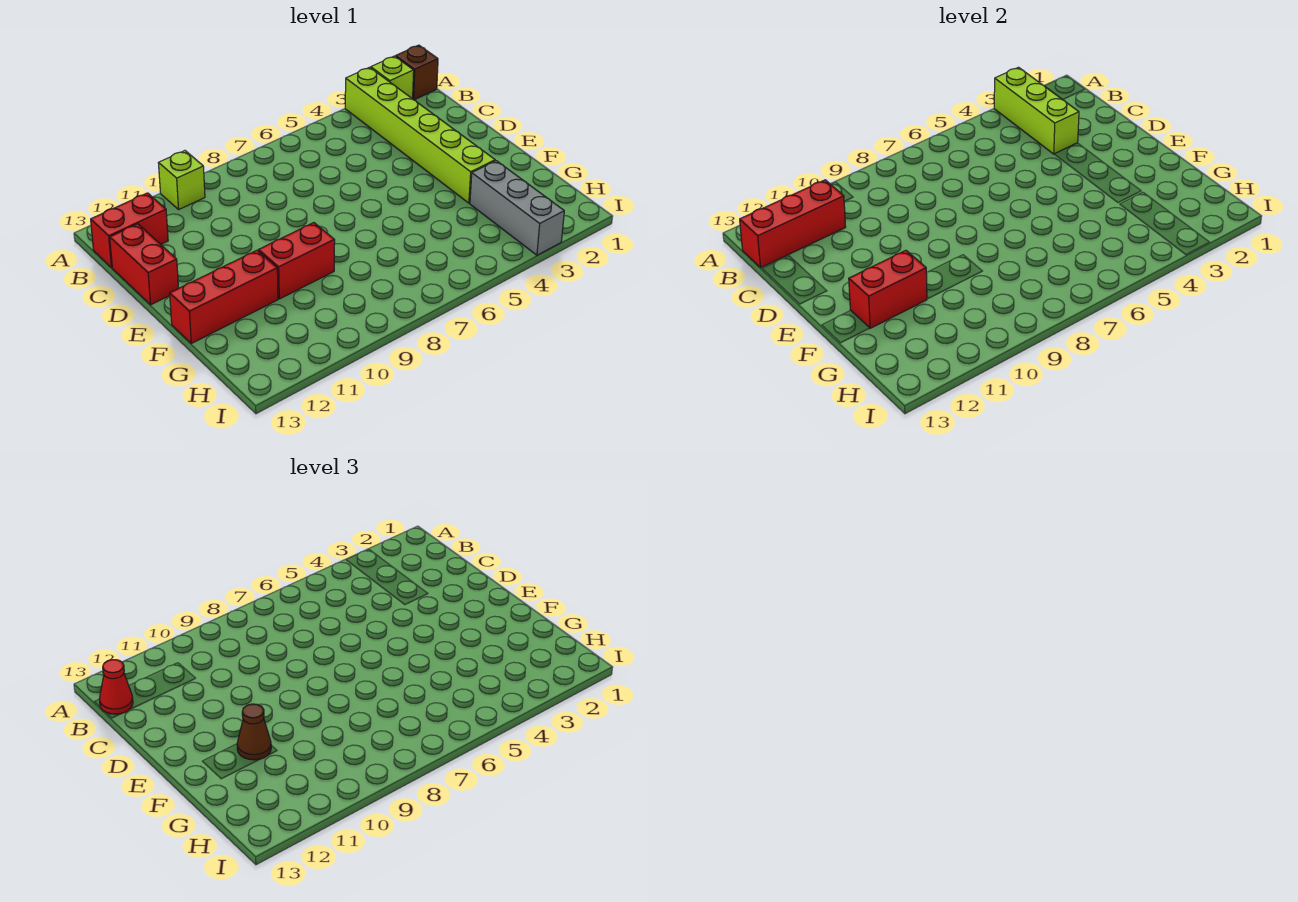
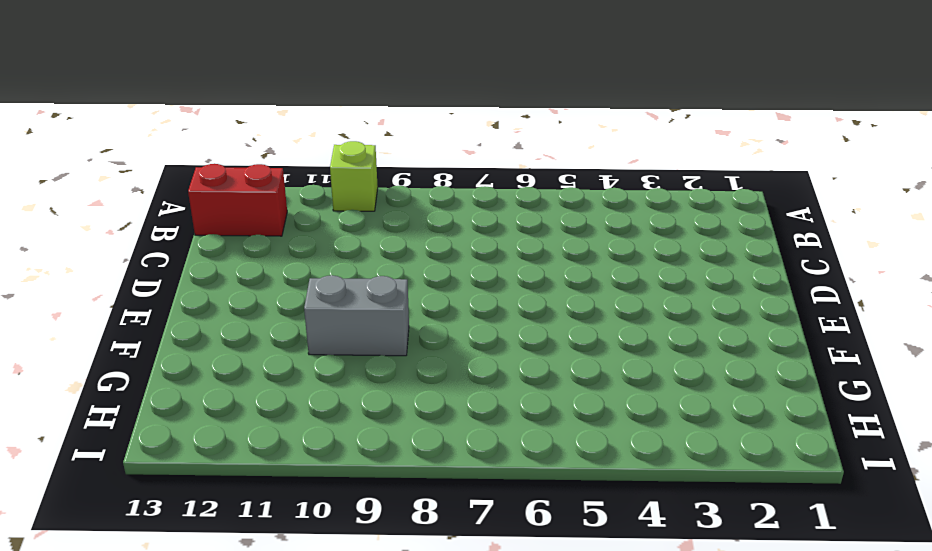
grey brick F9:F10 level 1 -> red brick F9:F10 level 1
none -> brown brick A1 level 1
none -> lime brick A2 level 1
none -> lime brick A3:F3 level 1

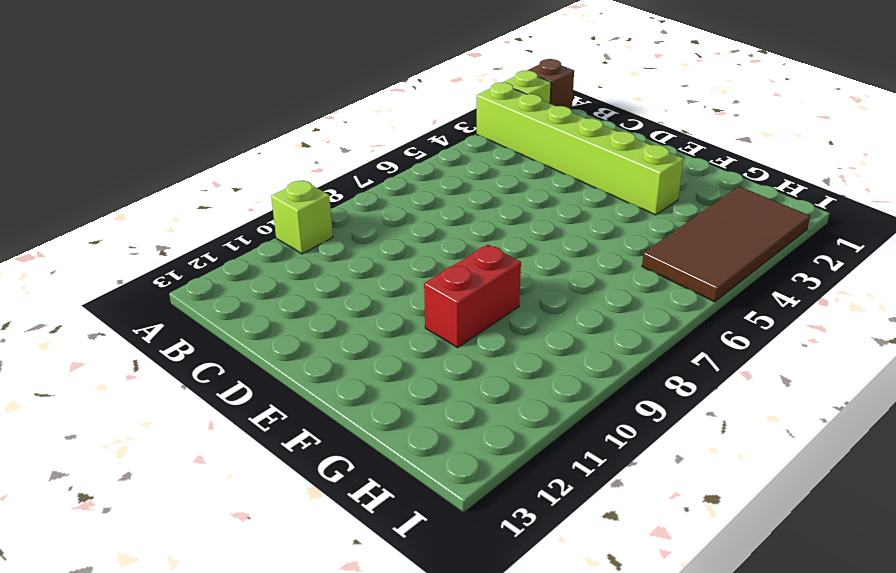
brown tile H2:I5 level 1 -> grey brick G3:I3 level 1
none -> red brick B12:B13 level 1
none -> red brick C13:D13 level 1
none -> red brick F11:F13 level 1

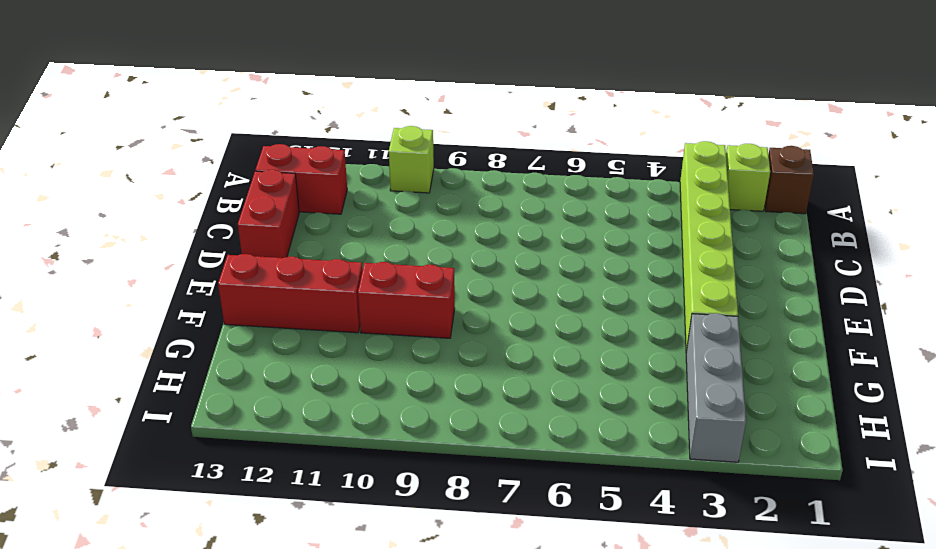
none -> lime brick A3:C3 level 2
none -> red brick B11:B13 level 2
none -> red brick F11:F12 level 2

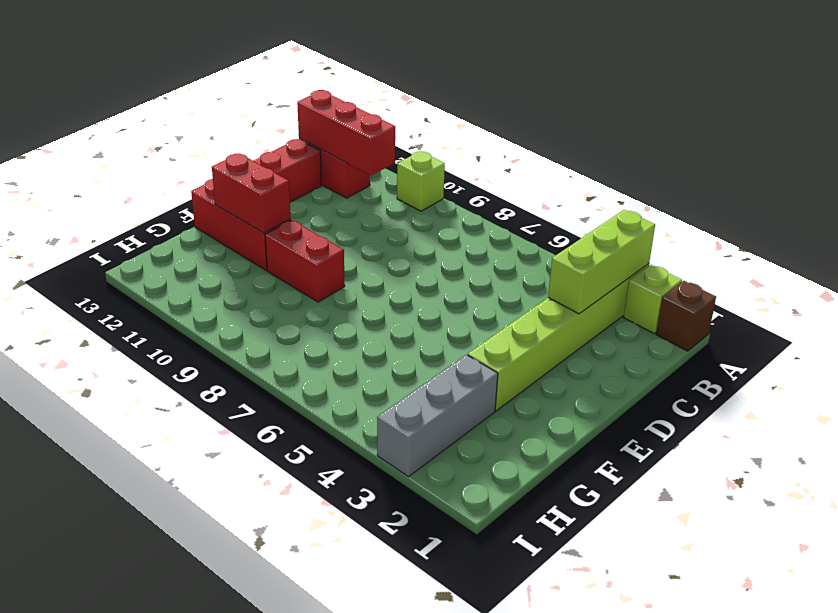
none -> red cone B13 level 3
none -> brown cone F11 level 3

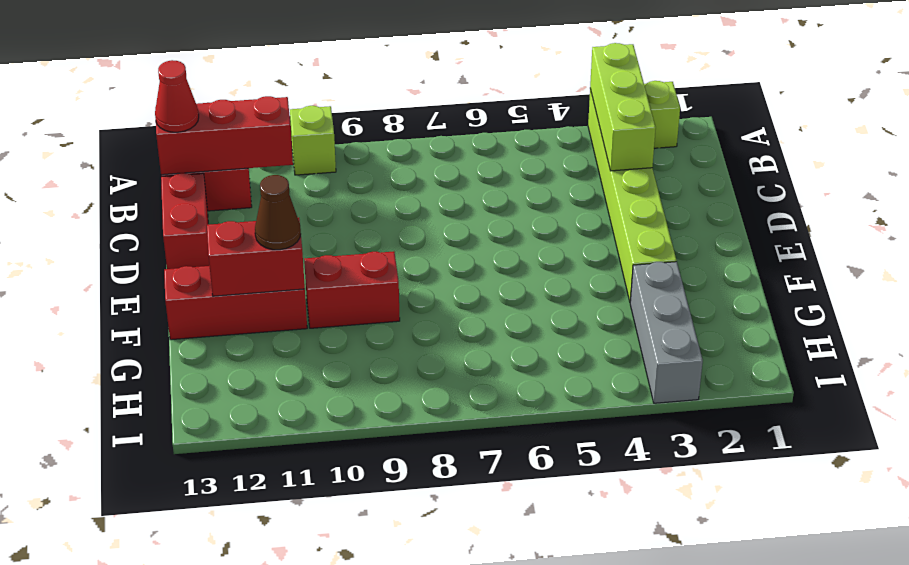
none -> brown brick A1 level 1

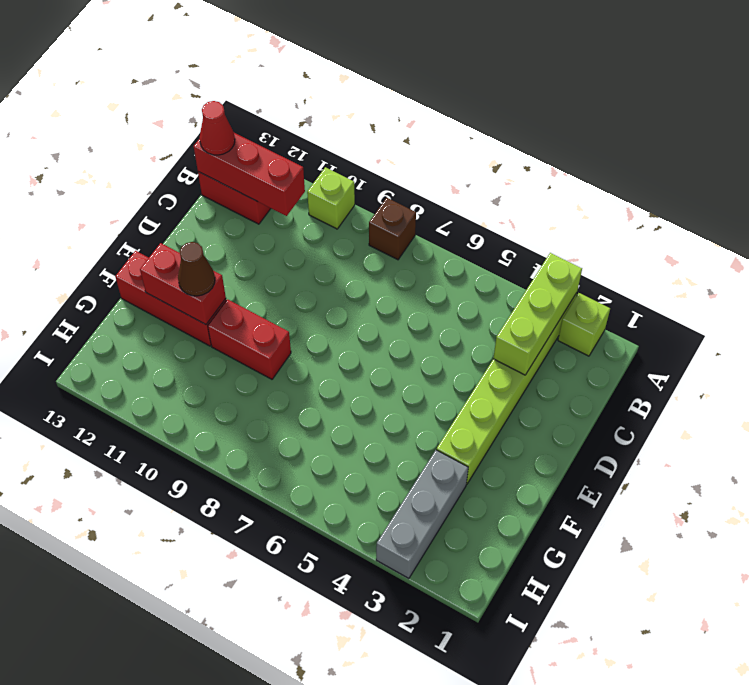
brown brick A8 level 1 -> brown brick A1 level 1
none -> red brick C13:D13 level 1

